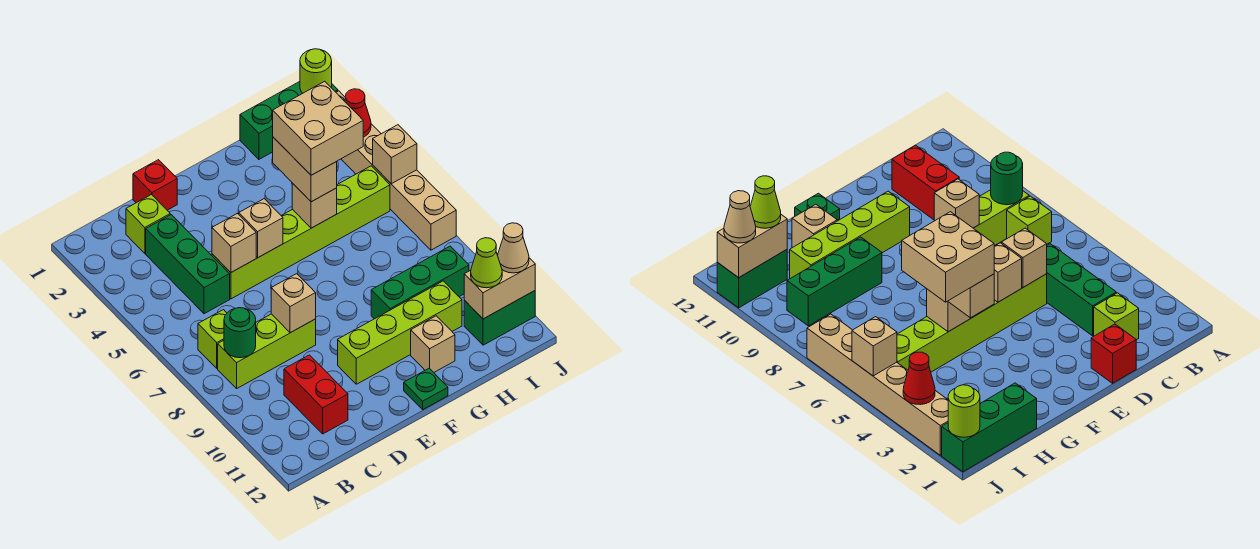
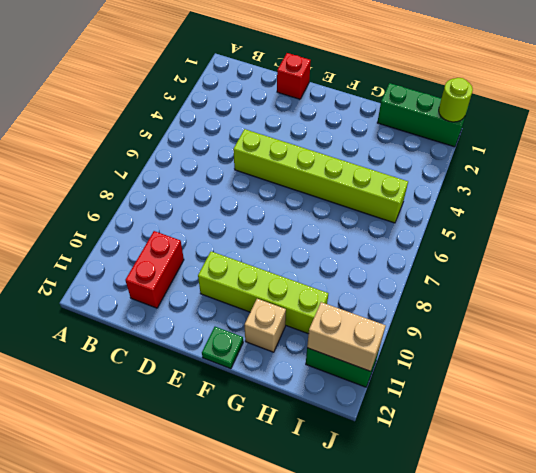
none -> lime brick B7 level 1
none -> lime brick B8:D8 level 1
none -> lime brick C2 level 1

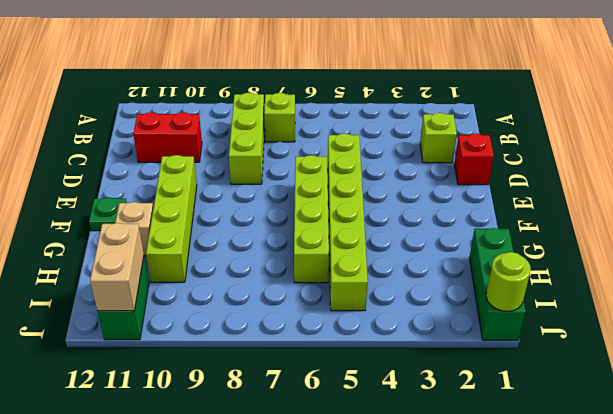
lime brick E6:H6 level 1 -> none
none -> green brick C3:C5 level 1
none -> green brick G9:I9 level 1
none -> tan brick J2:J7 level 1

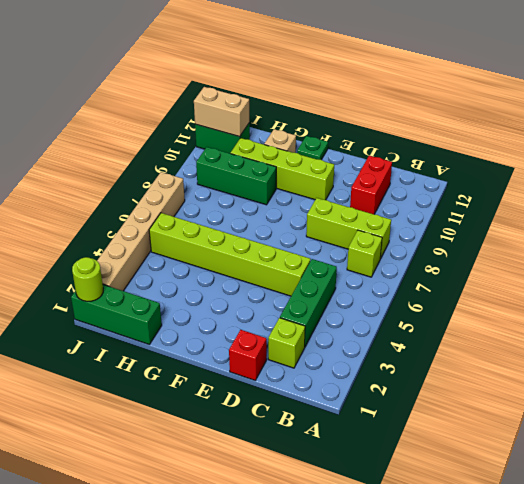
none -> green round brick B8 level 2
none -> tan brick D5 level 2
none -> tan brick D8 level 2

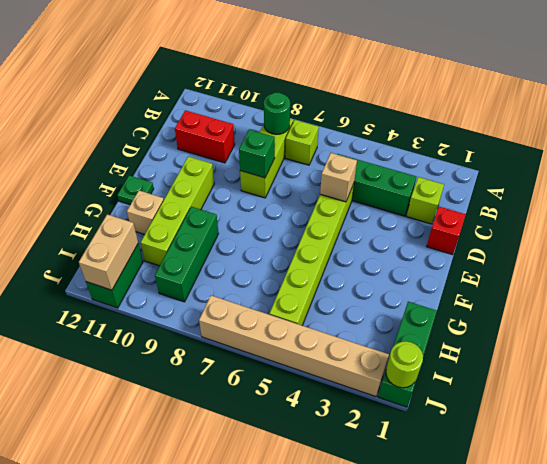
green brick D8 level 2 -> tan brick D8 level 2
none -> tan brick E5 level 2
none -> tan brick G5 level 2
none -> red cone J3 level 2

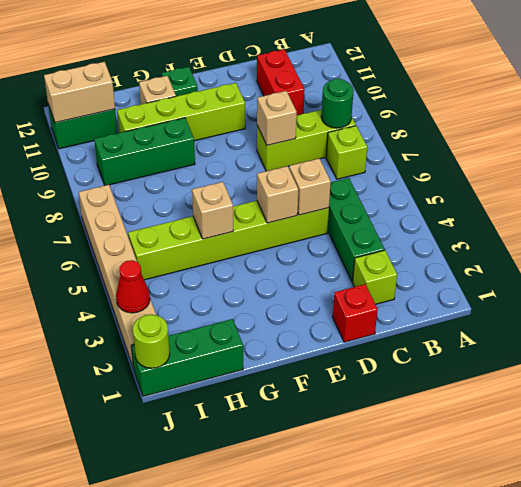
none -> tan brick J5 level 2
none -> tan brick G4:G5 level 3
none -> lime cone I11 level 3

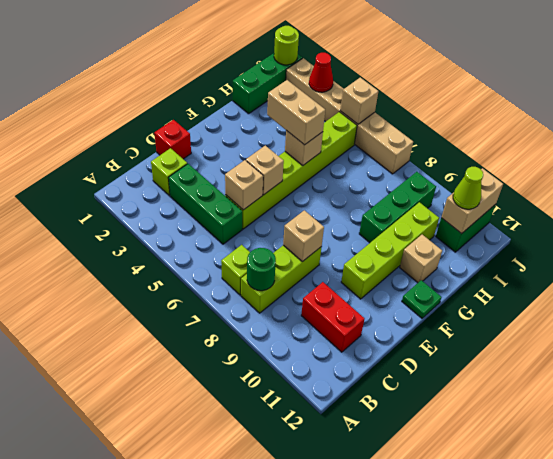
none -> tan cone J11 level 3
none -> tan brick G4:H5 level 4

